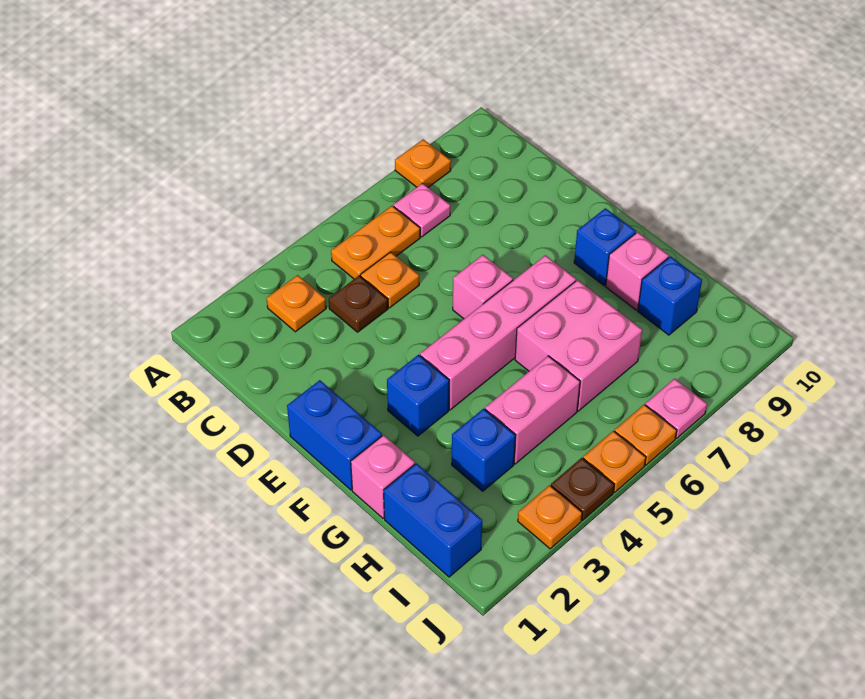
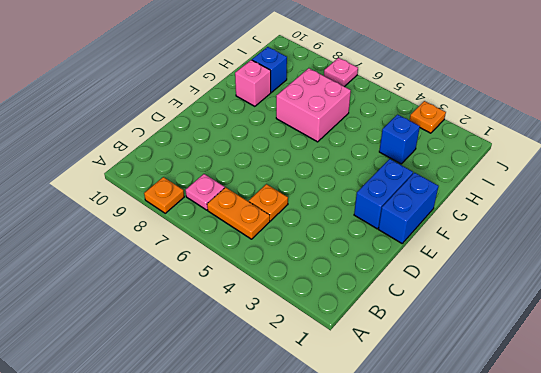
blue brick E2:F2 level 1 -> blue brick H1:I1 level 1
none -> orange plate B3 level 1
none -> brown plate C4 level 1
none -> pink brick E6 level 1

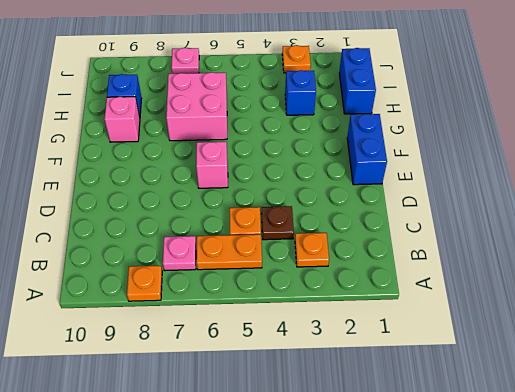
none -> blue brick F3 level 1
none -> pink brick F4:F7 level 1
none -> blue brick F9 level 1

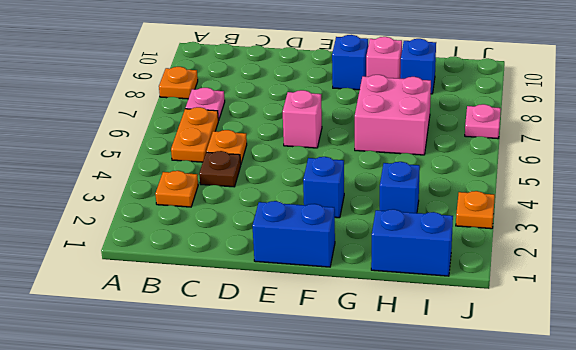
none -> pink brick F4:F7 level 1
none -> pink brick G1 level 1
none -> pink brick H4:H5 level 1

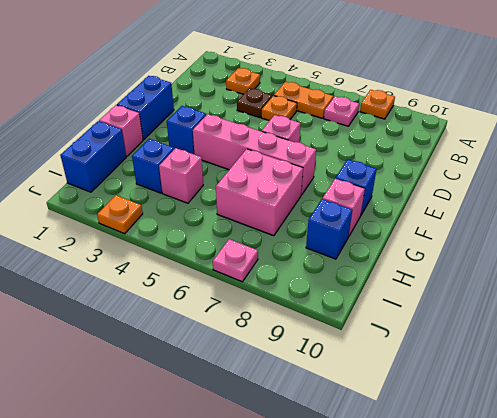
pink brick H4 level 1 -> pink brick H4:H5 level 1
none -> brown plate J4 level 1
none -> orange plate J5 level 1
none -> orange plate J6 level 1

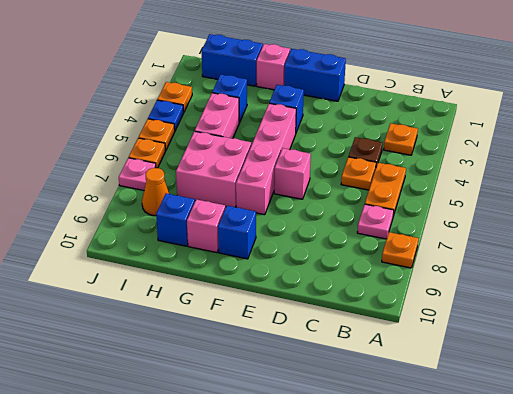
orange cone I8 level 1 -> none
blue plate J4 level 1 -> brown plate J4 level 1

